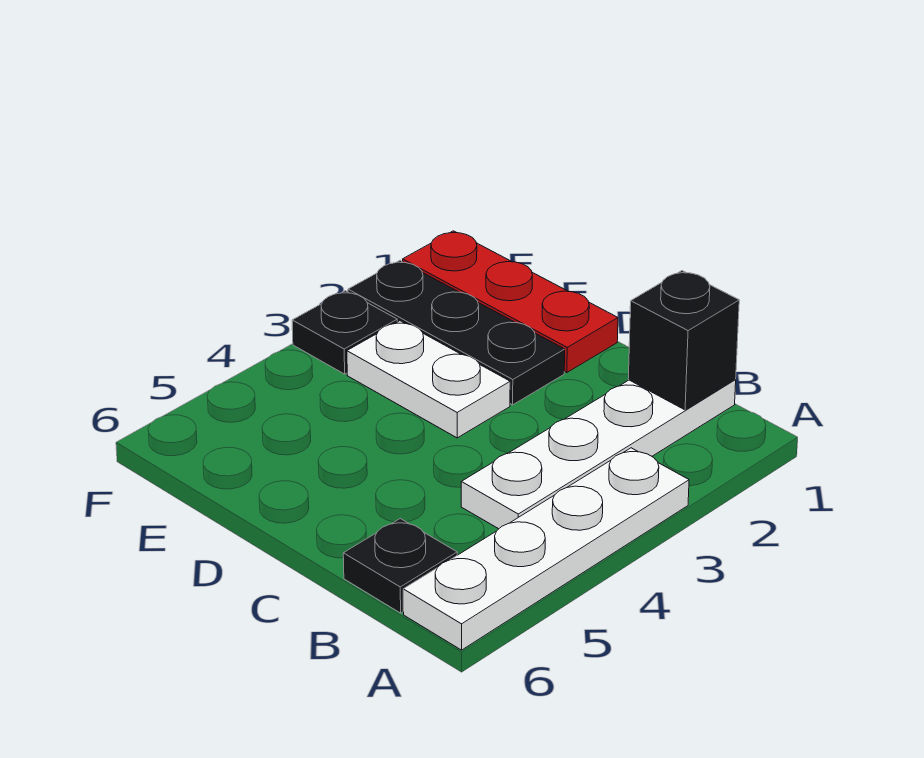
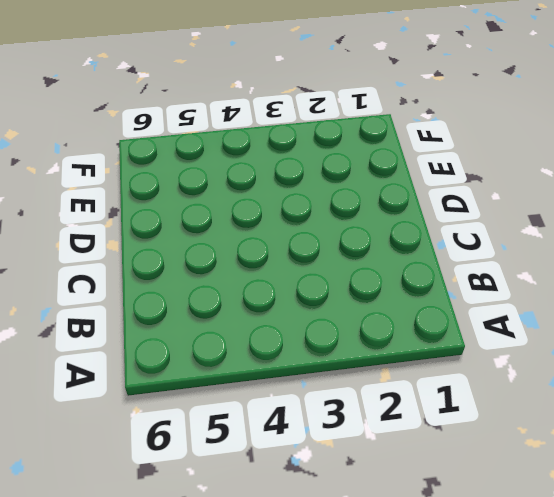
none -> white plate A3:A6 level 1
none -> white plate B1:B4 level 1

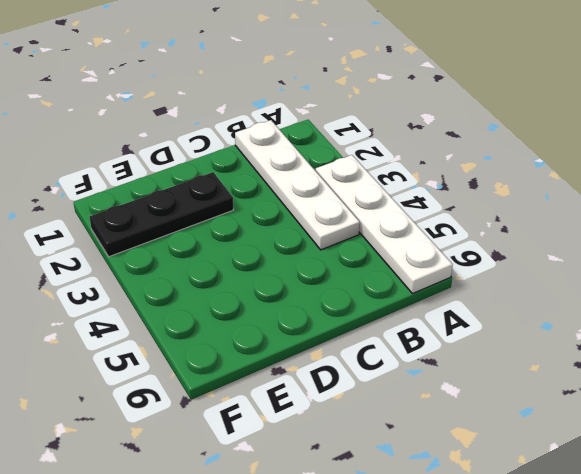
none -> black plate B6 level 1
none -> red plate D1:F1 level 1

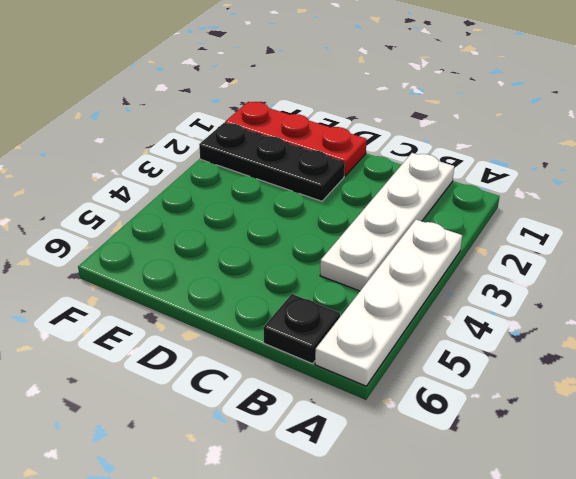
none -> white plate D3:E3 level 1
none -> black plate F3 level 1

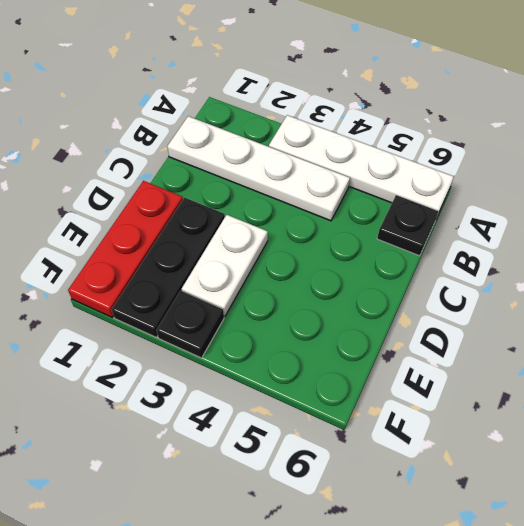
none -> black brick B1 level 2

